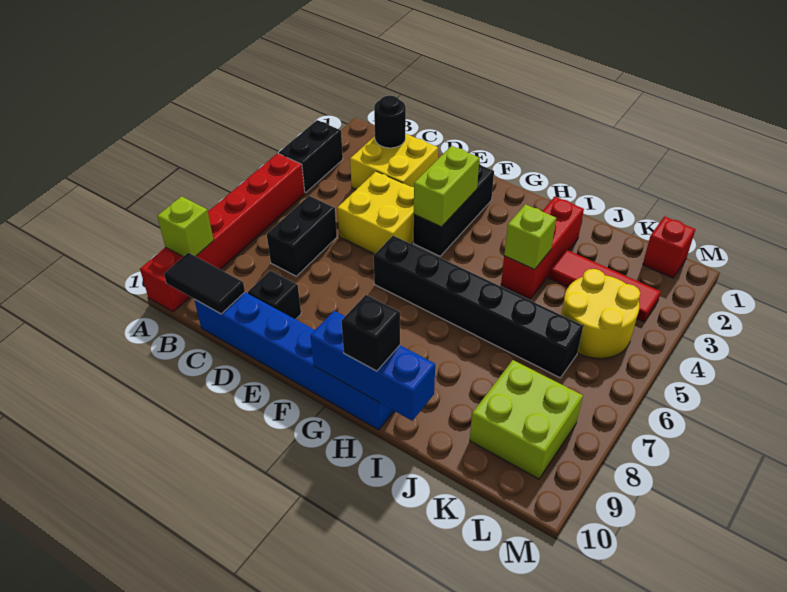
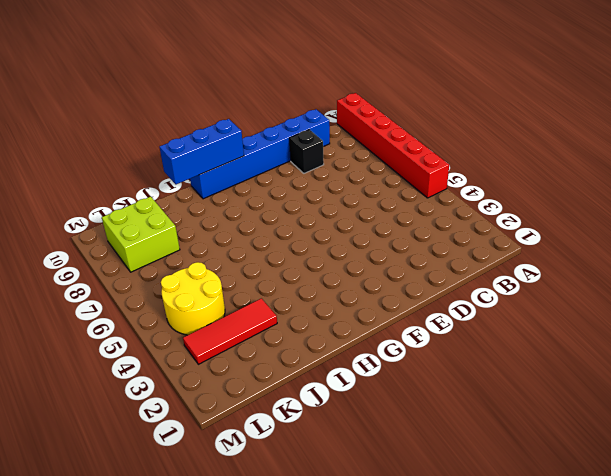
none -> black brick A3:A4 level 1
none -> yellow brick C2:D3 level 1
none -> black brick C6:C7 level 1

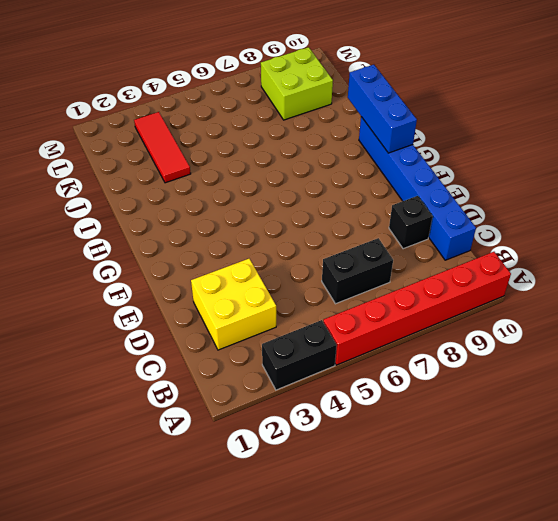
none -> yellow brick D4:E5 level 1
none -> black brick F2:F4 level 1
none -> black brick F6:K6 level 1

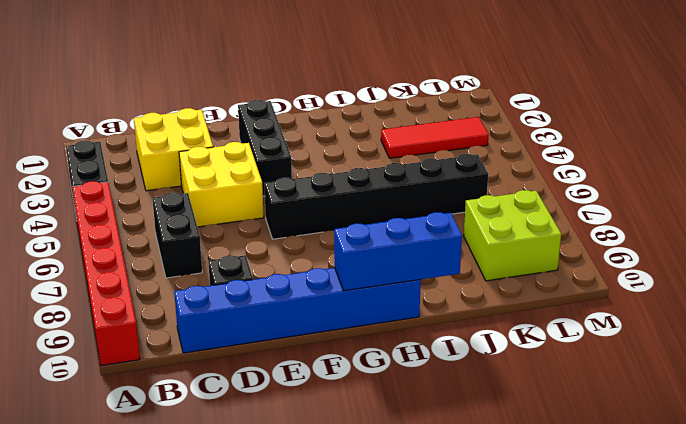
none -> red brick I2:I4 level 1
none -> yellow round brick K4:L5 level 1
none -> red brick L1 level 1

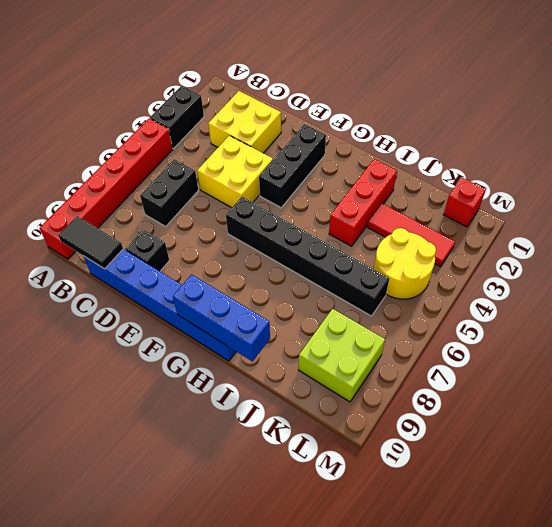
none -> lime brick A9 level 2
none -> black round brick C2 level 2
none -> lime brick F3:F4 level 2

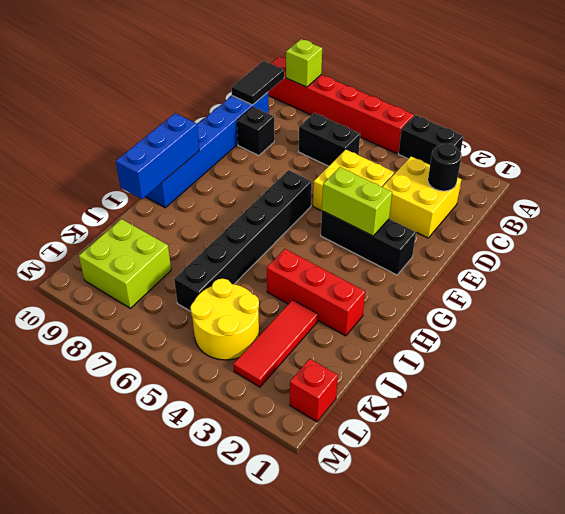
none -> lime brick I4 level 2
none -> black brick H10 level 3

